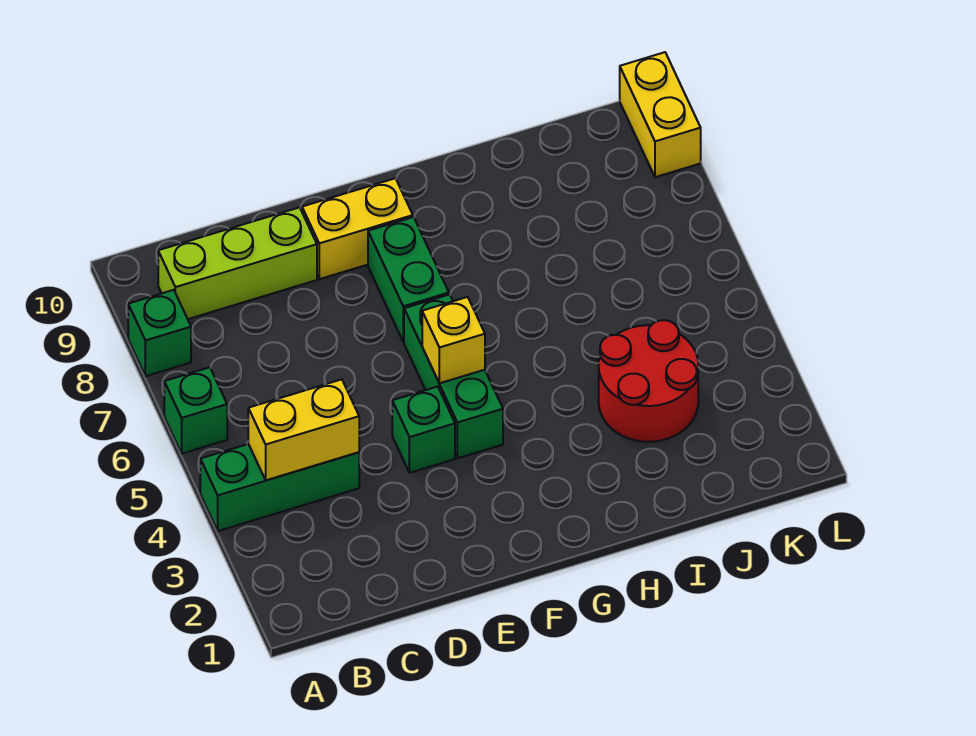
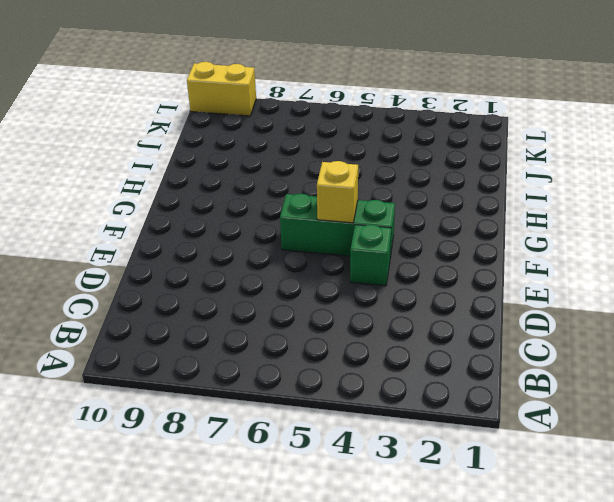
none -> green brick A4:C4 level 1
none -> green brick A6 level 1
none -> green brick A8 level 1

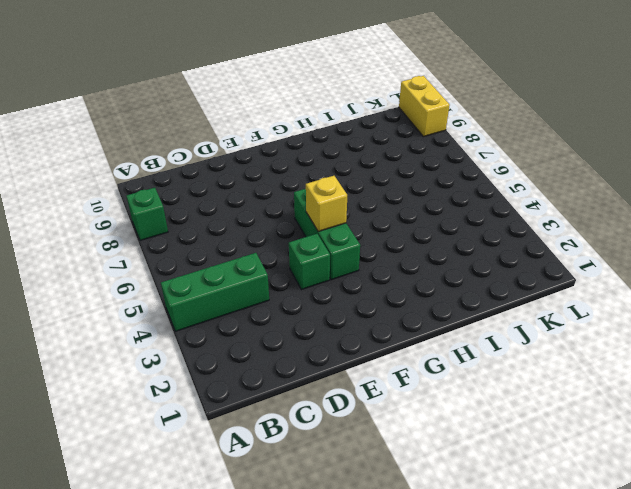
none -> green brick A6 level 1
none -> lime brick B9:D9 level 1
none -> yellow brick E9:F9 level 1

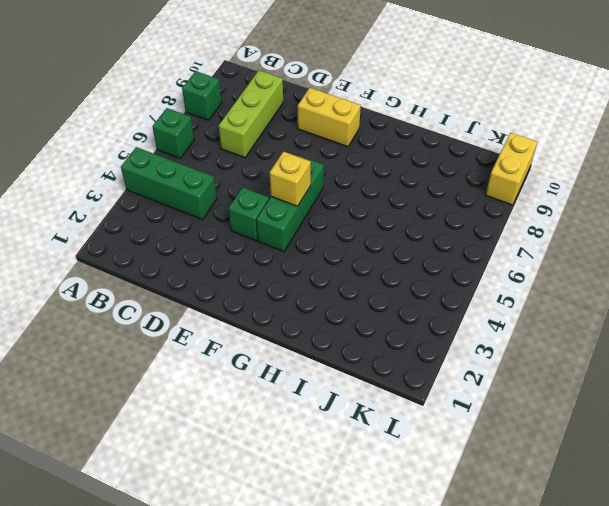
lime brick C7:C9 level 1 -> lime brick B9:D9 level 1
none -> green brick F7:F8 level 1
none -> red round brick I3:J4 level 1
none -> yellow brick B4:C4 level 2

